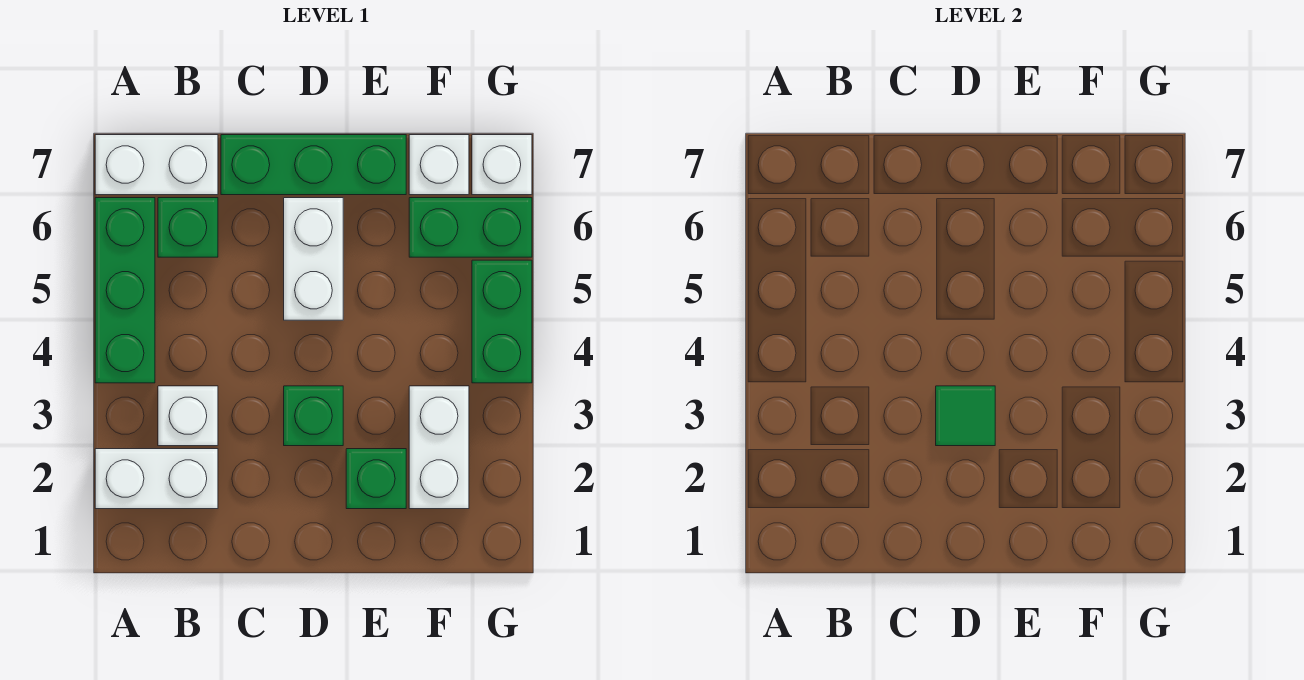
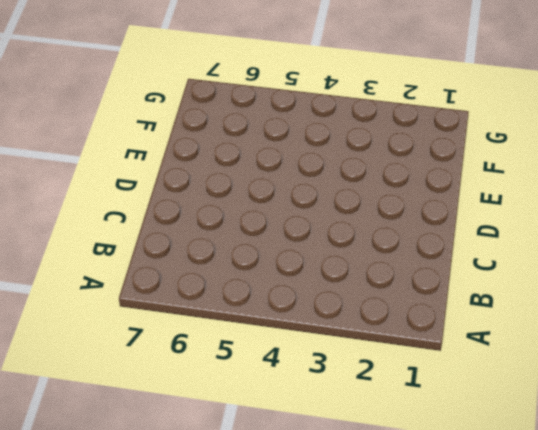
none -> white brick A2:B2 level 1
none -> green brick A4:A6 level 1
none -> white brick A7:B7 level 1

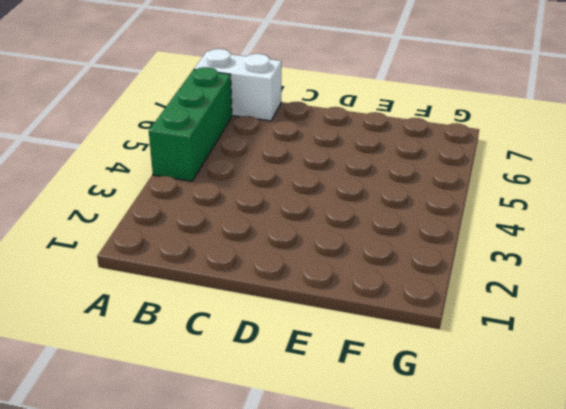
none -> white brick A2:B2 level 1
none -> white brick B3 level 1
none -> green brick B6 level 1

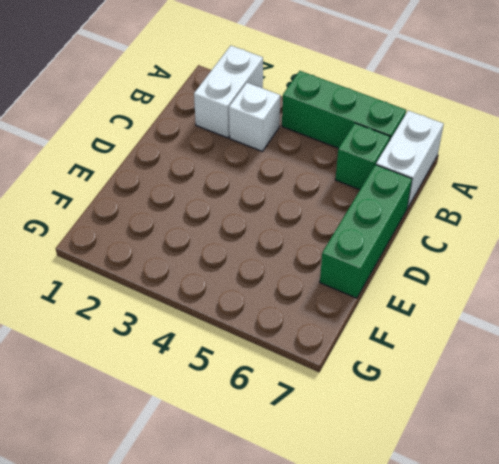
none -> green brick D3 level 1
none -> white brick D5:D6 level 1
none -> green brick E2 level 1

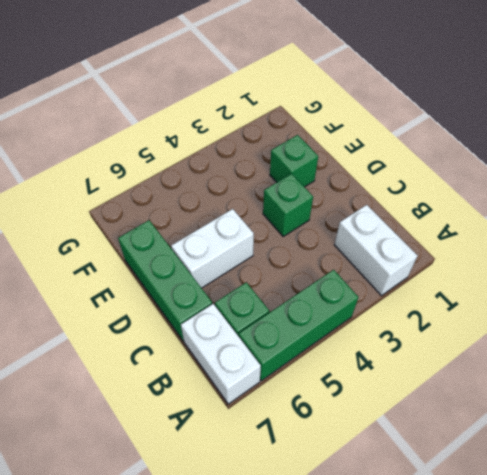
none -> white brick B3 level 1
none -> white brick F2:F3 level 1
none -> green brick F6:G6 level 1

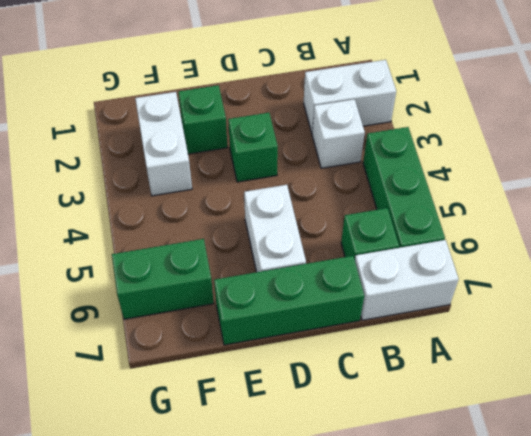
none -> white brick F7 level 1
none -> green brick G4:G5 level 1
none -> white brick G7 level 1

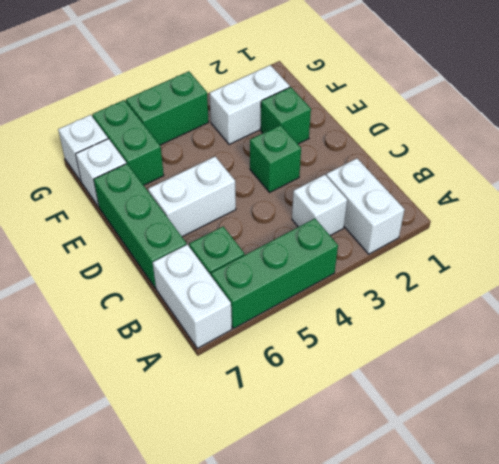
none -> green tile D3 level 2

